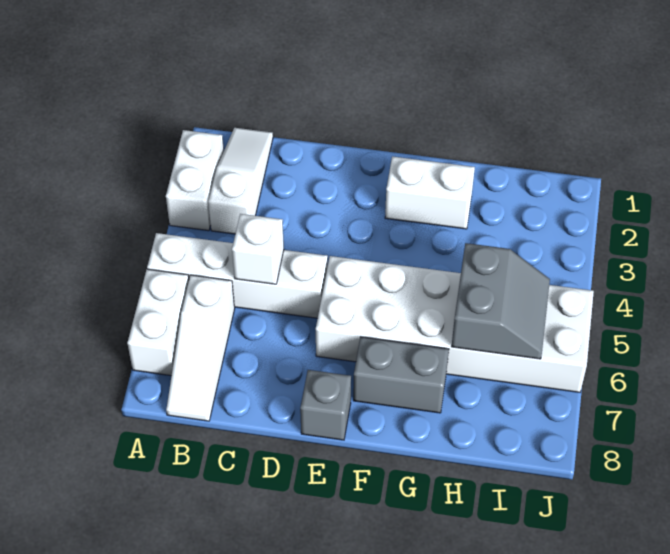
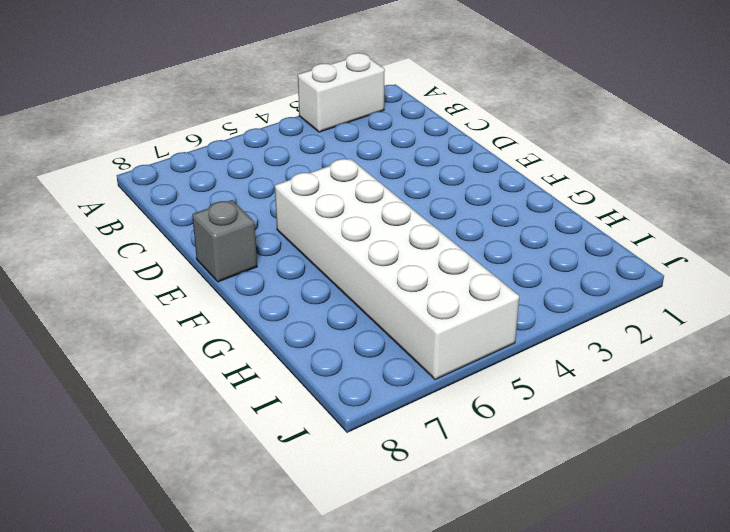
none -> white brick A5:D5 level 1
none -> white brick A6:A7 level 1

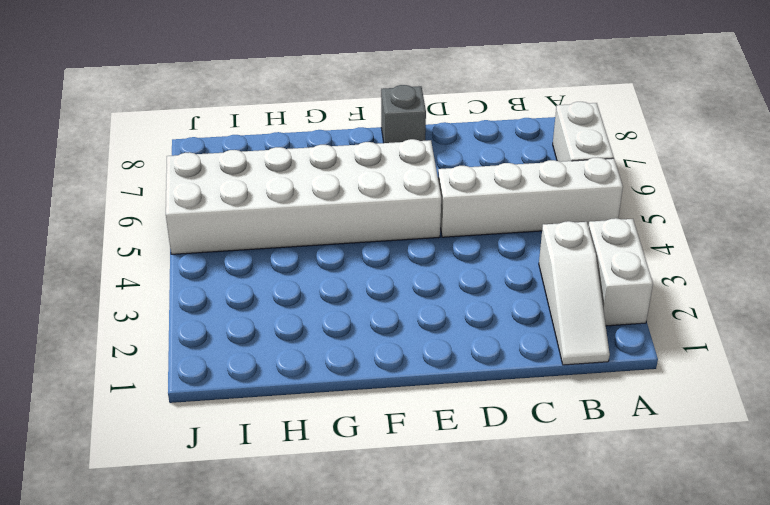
none -> white slope B6:B8 level 1 top 6
none -> white brick F2:G2 level 1

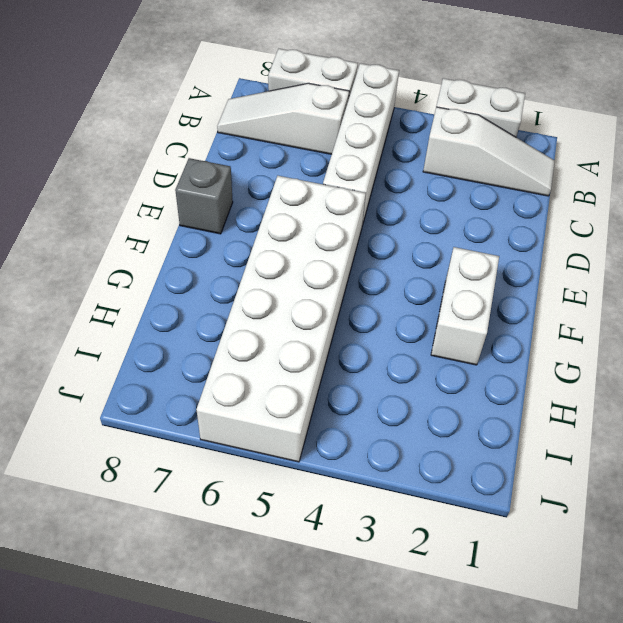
none -> grey brick F7:G7 level 1
none -> white brick C5 level 2

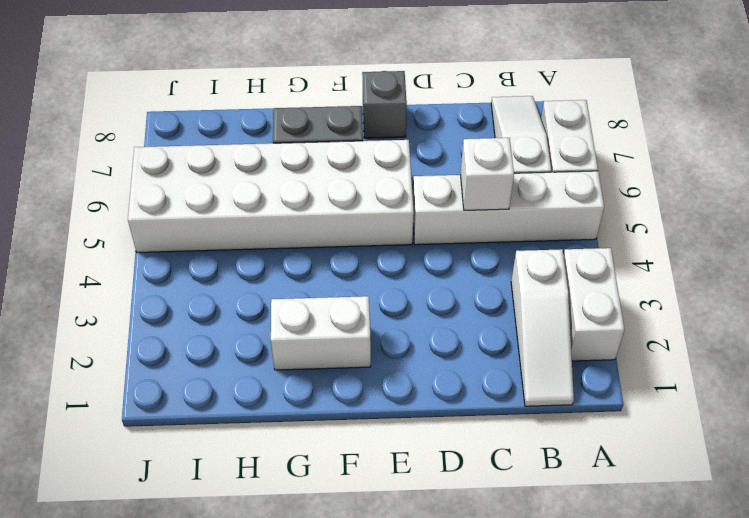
none -> grey slope H5:I6 level 2 top H

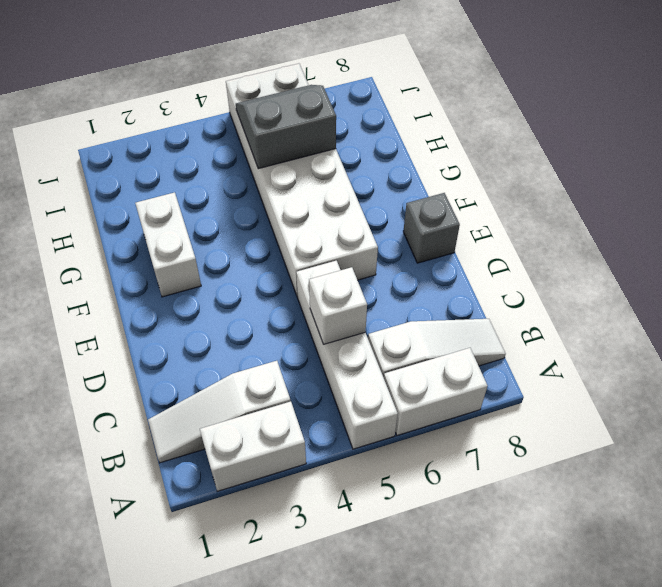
none -> grey brick F7:G7 level 1

